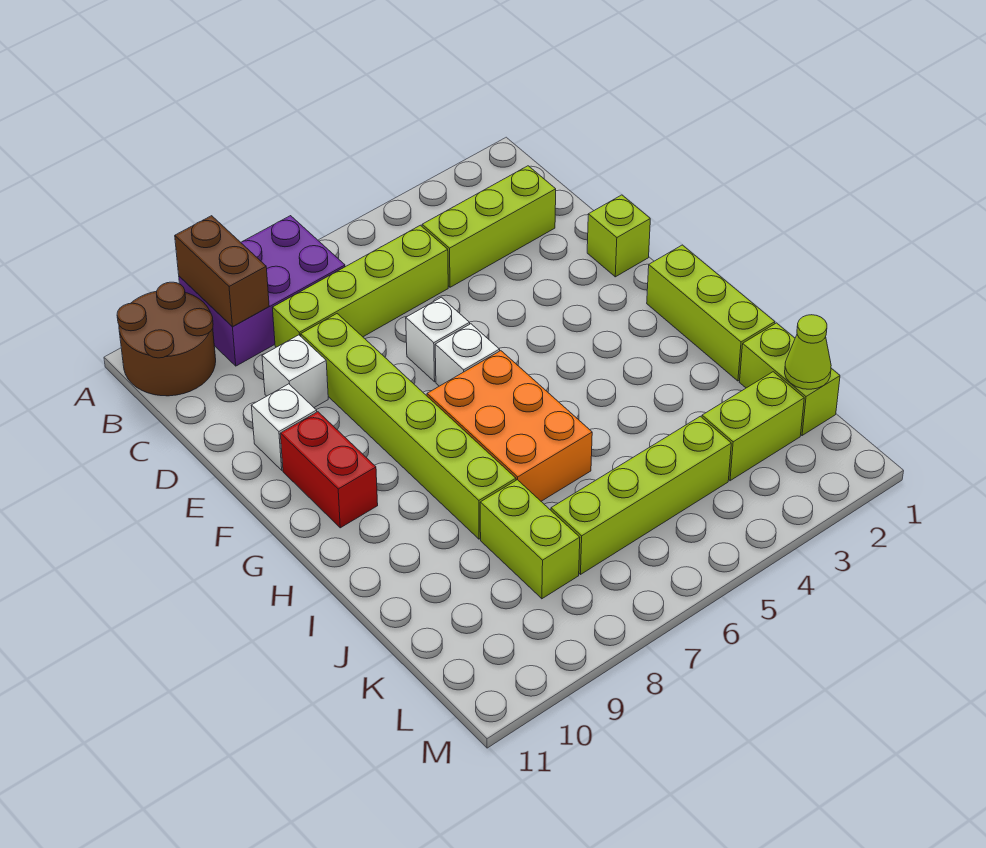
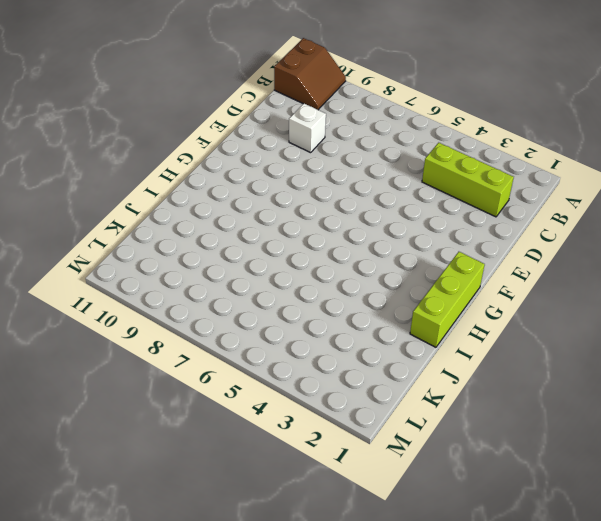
brown slope A10:B11 level 1 top 11 -> brown round brick A10:B11 level 1
none -> purple brick A7:B9 level 1
none -> lime brick C5:C8 level 1
none -> lime brick D8:I8 level 1

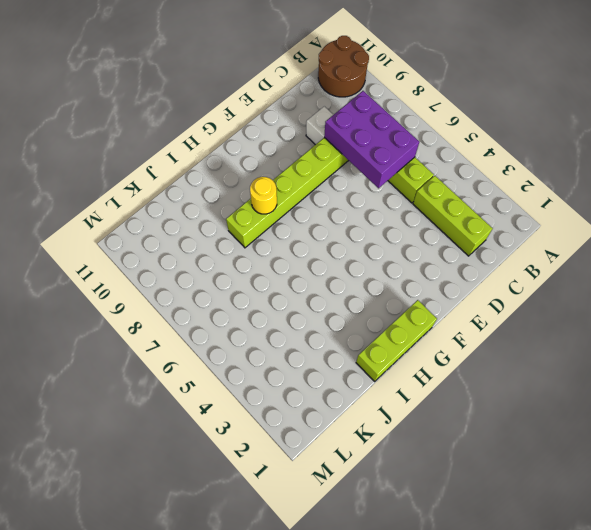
purple brick C6:D8 level 2 -> purple brick A7:B9 level 1
yellow round brick H8 level 2 -> none
none -> lime brick E1 level 1
none -> white brick E6 level 1
none -> white brick E10 level 1

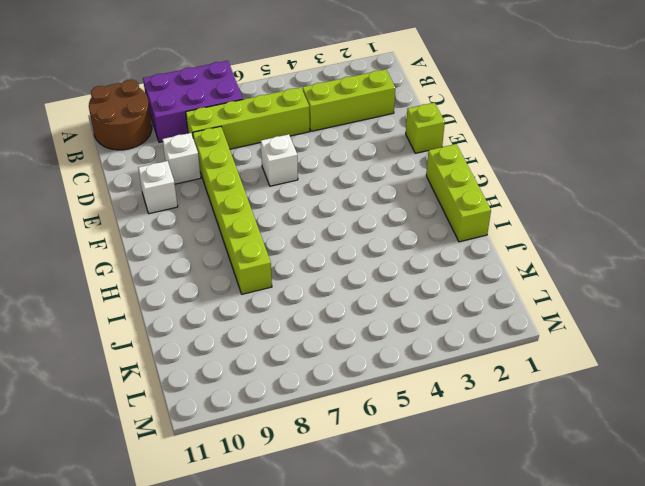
none -> white brick F6 level 1
none -> red brick F10:G10 level 1
none -> orange brick G6:I7 level 1

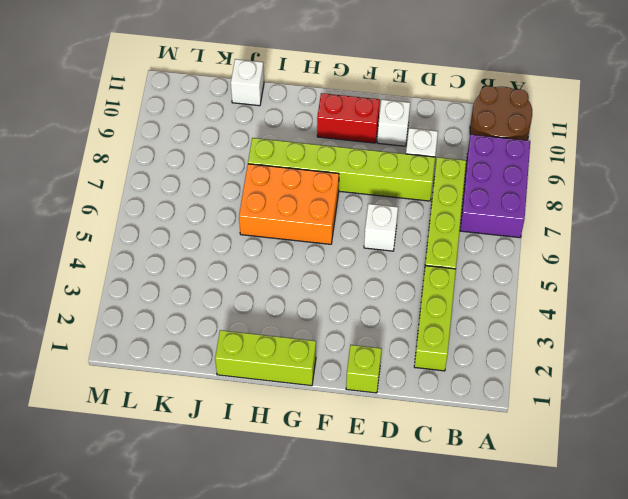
white brick J11 level 1 -> white brick F6 level 1
none -> lime brick J1:K1 level 1
none -> lime brick J8:K8 level 1
none -> lime brick K2:K3 level 1

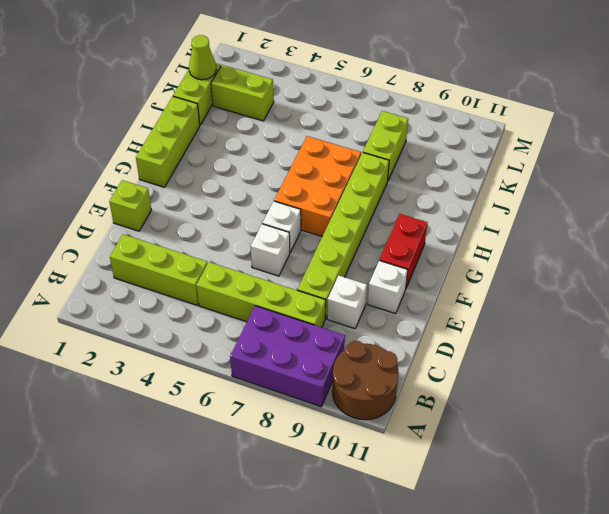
none -> lime brick K4:K7 level 1
none -> brown brick A9:B9 level 2

